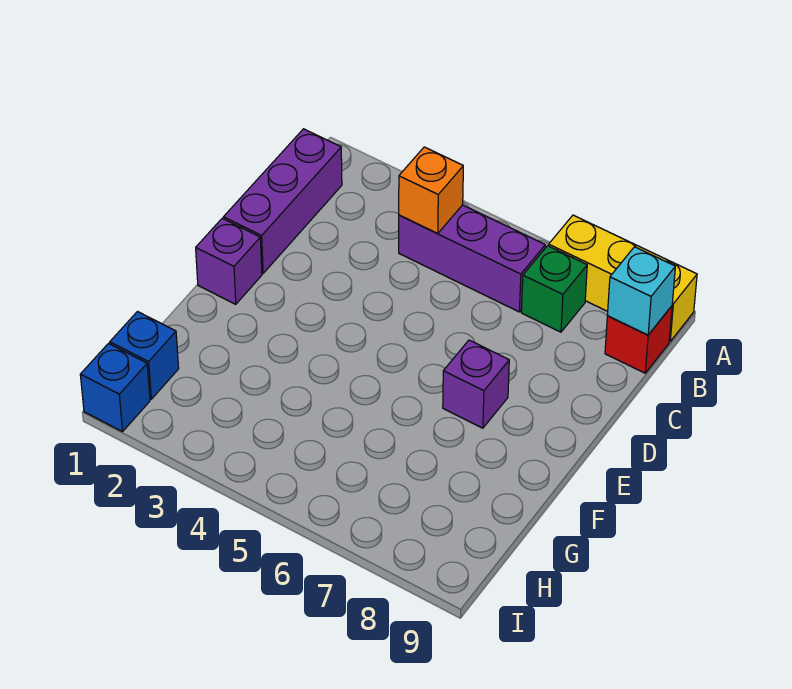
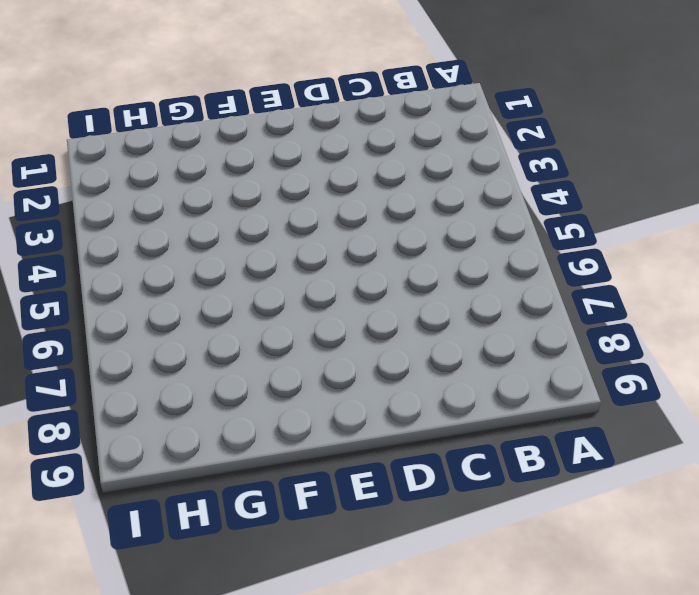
none -> yellow brick A7:A9 level 1
none -> purple brick B1:D1 level 1

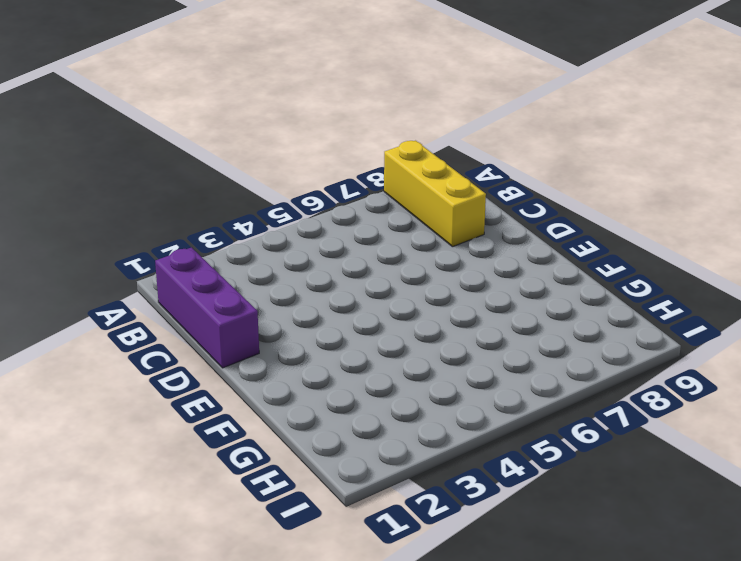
yellow brick A8:C8 level 1 -> yellow brick A7:A9 level 1
none -> purple brick B4:B6 level 1
none -> green brick B7 level 1

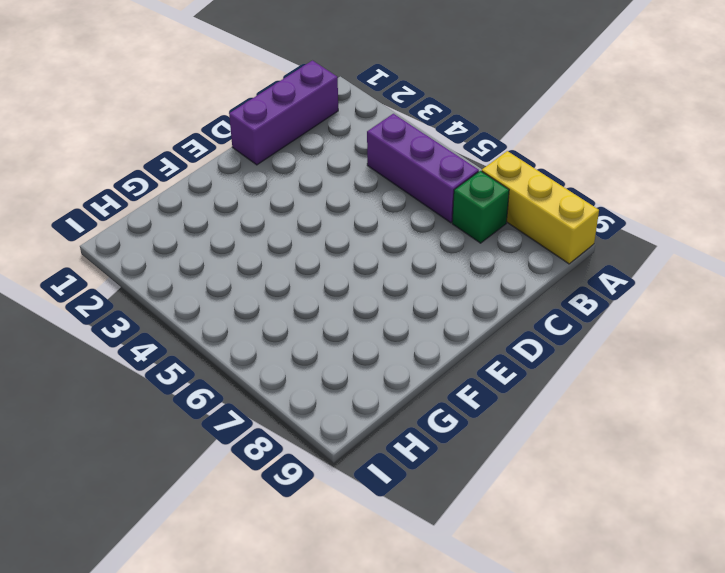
none -> red brick B9 level 1
none -> purple brick E1 level 1

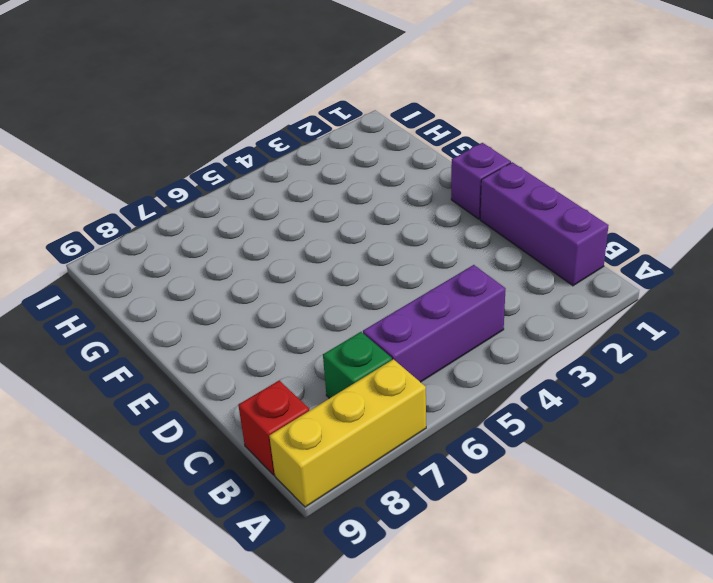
none -> purple brick E7 level 1
none -> blue brick H1 level 1

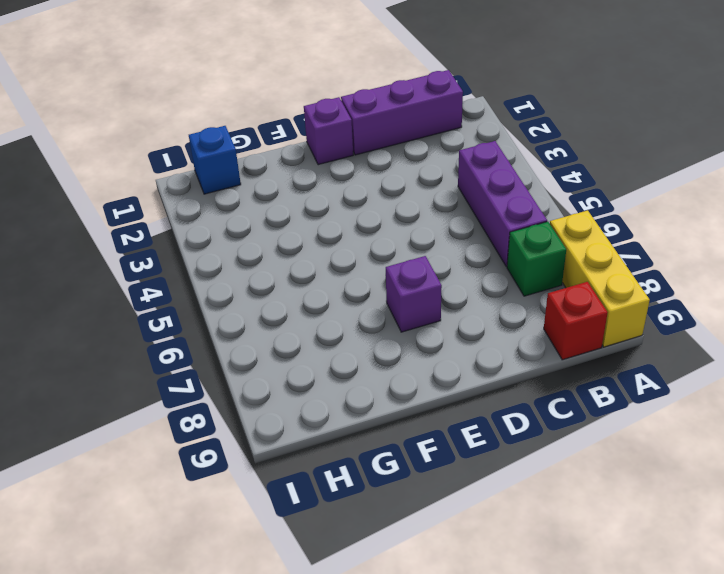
none -> blue brick I1 level 1
none -> orange brick B4 level 2

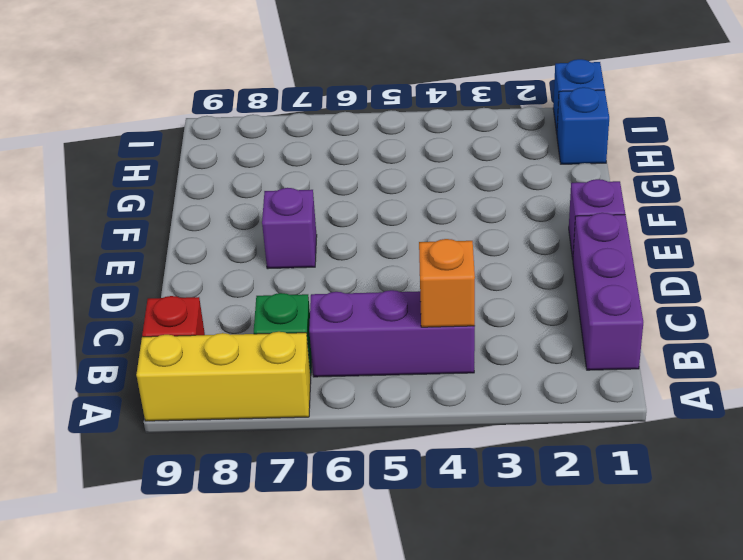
none -> cyan brick B9 level 2

